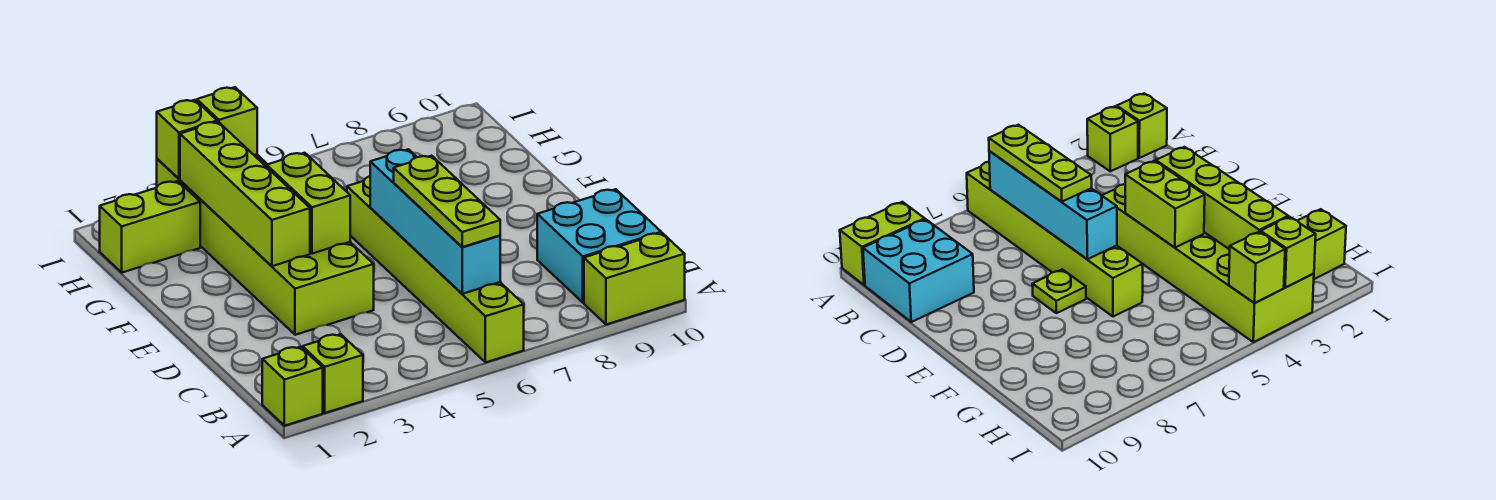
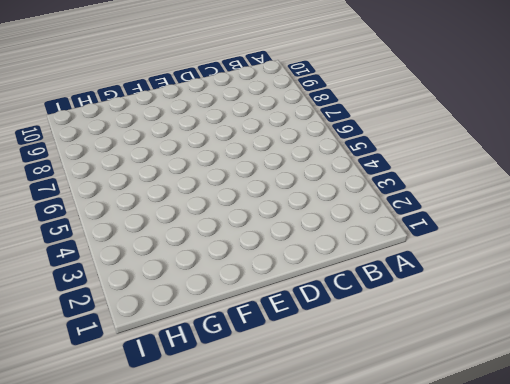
none -> lime brick A1 level 1
none -> lime brick A2 level 1
none -> lime brick A6:F6 level 1

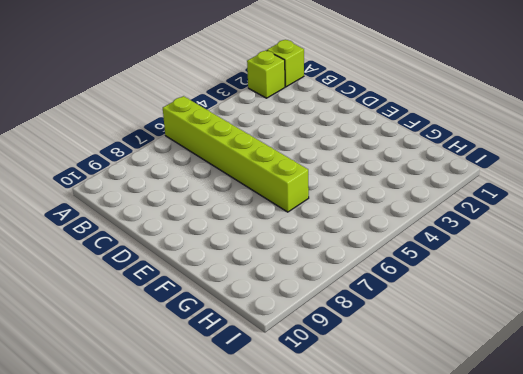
none -> lime brick A9:A10 level 1
none -> cyan brick B9:C10 level 1
none -> lime brick D3:I4 level 1

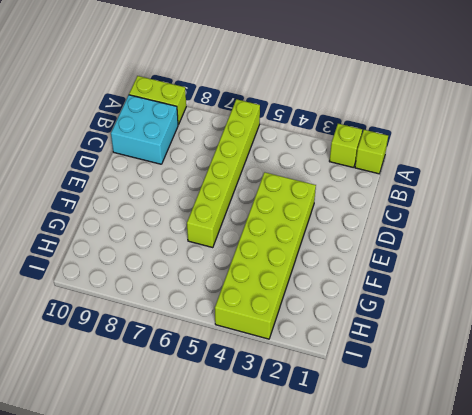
none -> lime plate E7 level 1
none -> lime brick H1:H2 level 1
none -> cyan brick B6:E6 level 2

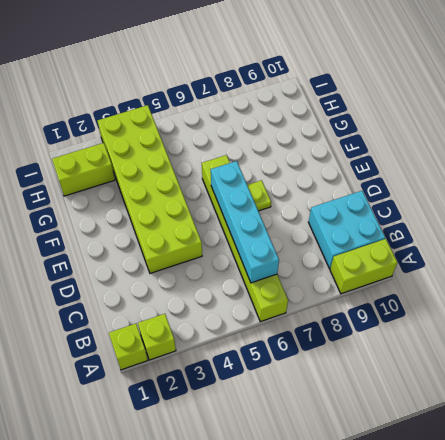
none -> lime brick E3:H3 level 2
none -> lime brick E4:F4 level 2
none -> lime brick I3 level 2

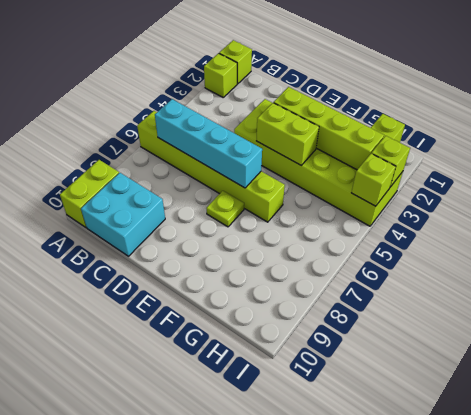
none -> lime plate B6:D6 level 3

